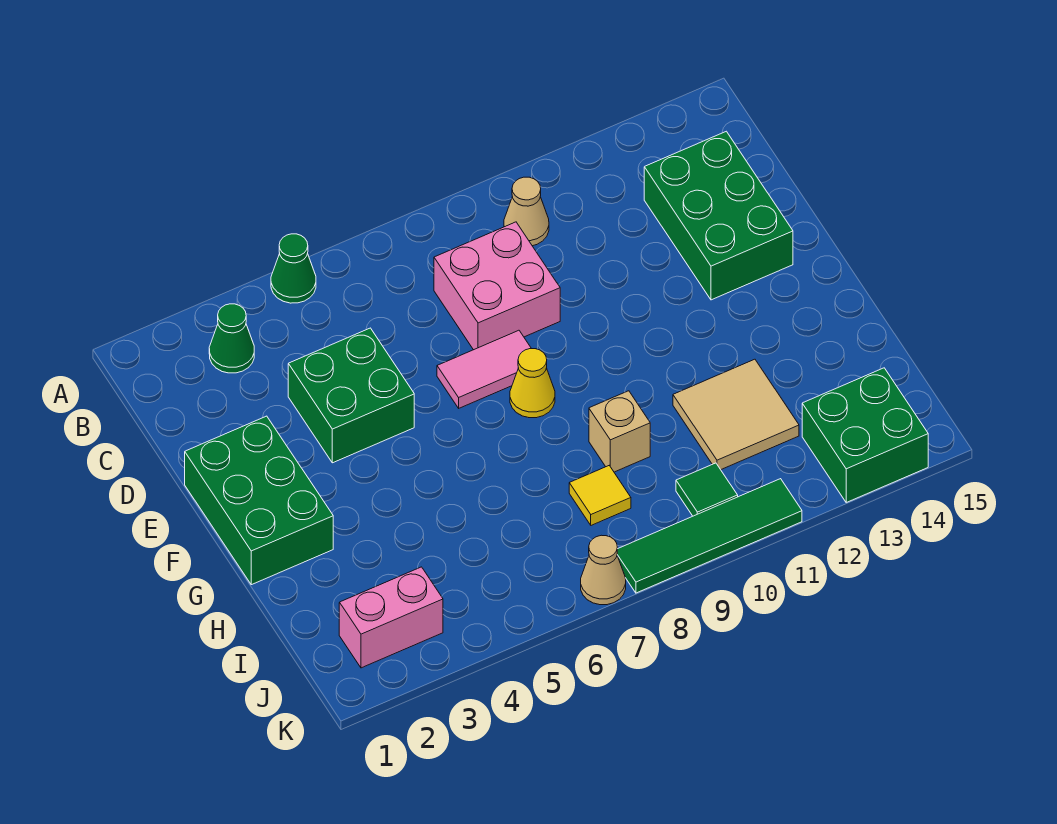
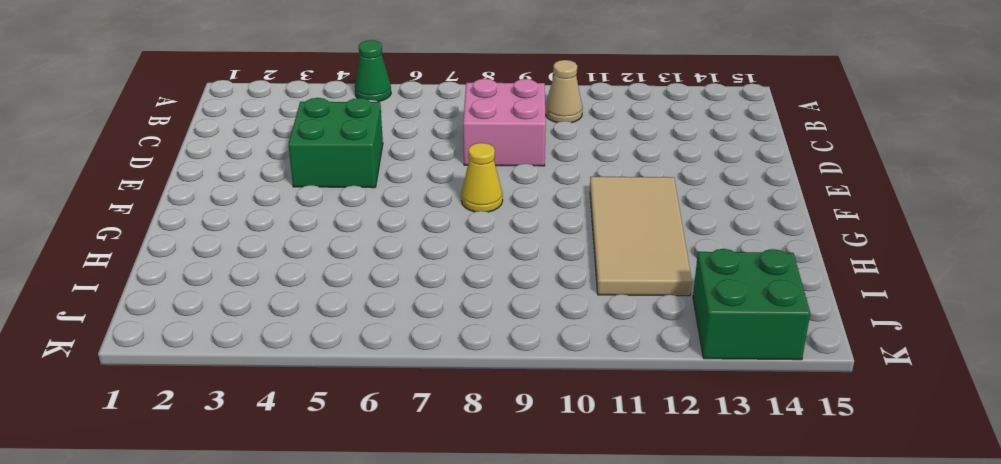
tan tile F11:I12 level 1 -> tan tile H11:I12 level 1
none -> green cone B3 level 1
none -> green brick C13:E14 level 1
none -> green brick E1:G2 level 1

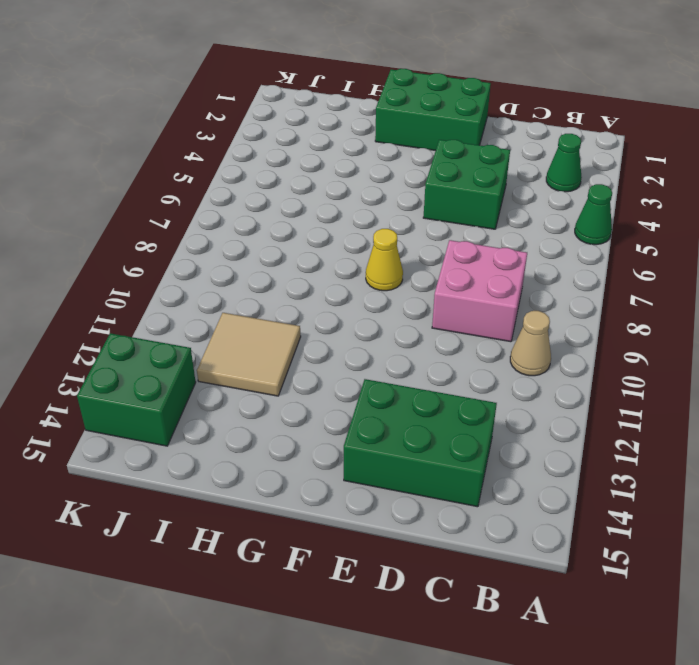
none -> pink tile E7:E8 level 1
none -> tan brick H9 level 1
none -> yellow tile I8 level 1

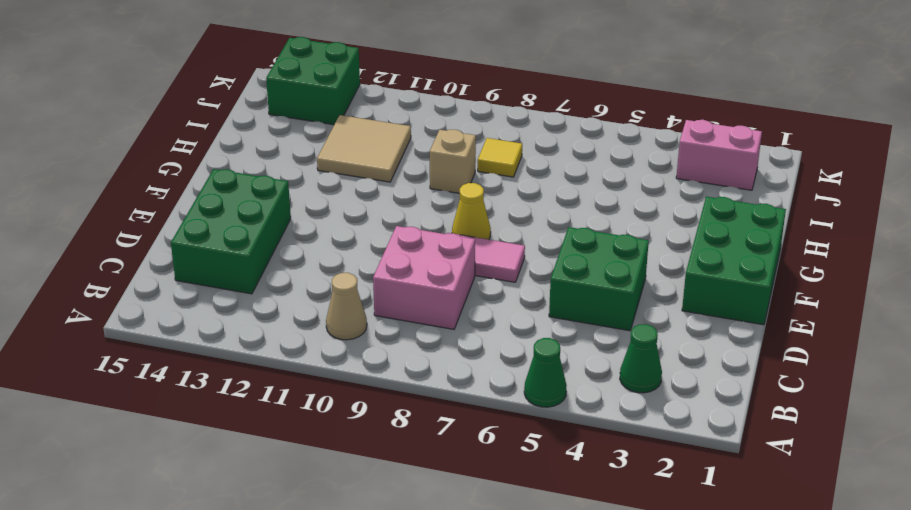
none -> green tile J10 level 1
none -> tan cone K7 level 1
none -> green tile K8:K11 level 1

